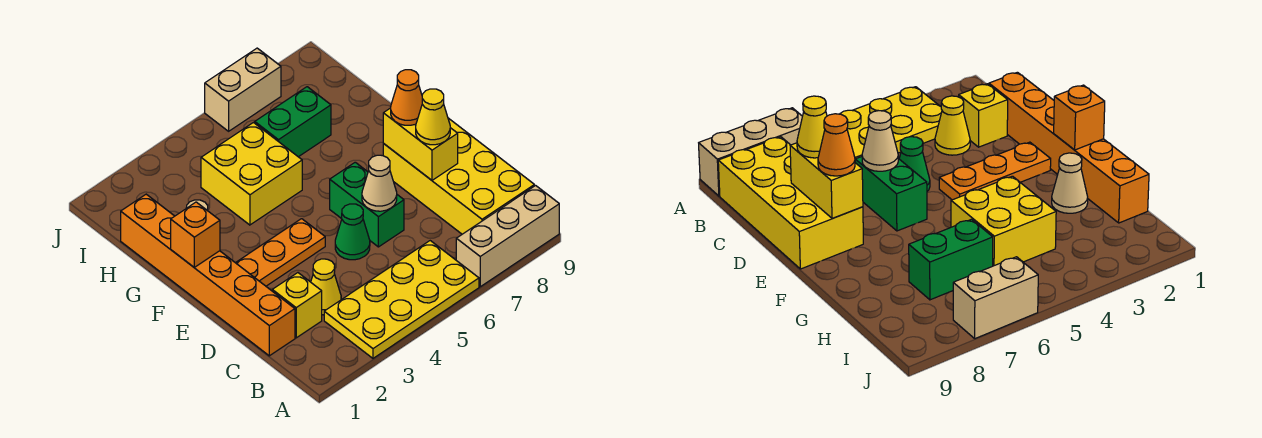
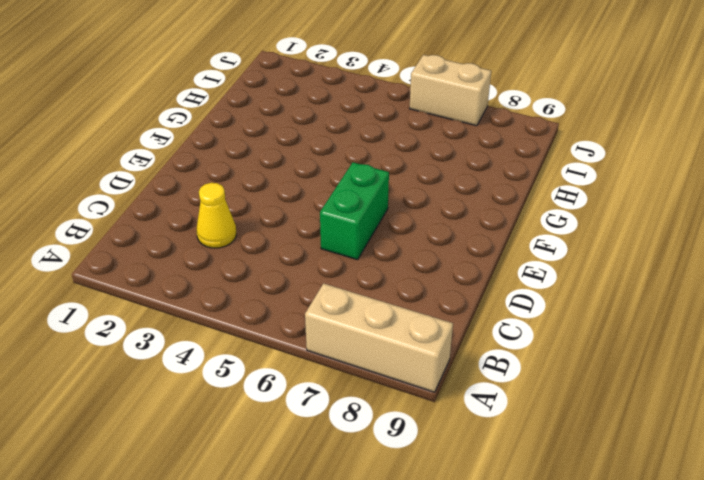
none -> yellow plate A3:B6 level 1
none -> yellow brick B8:E9 level 1
none -> orange brick C1:H1 level 1

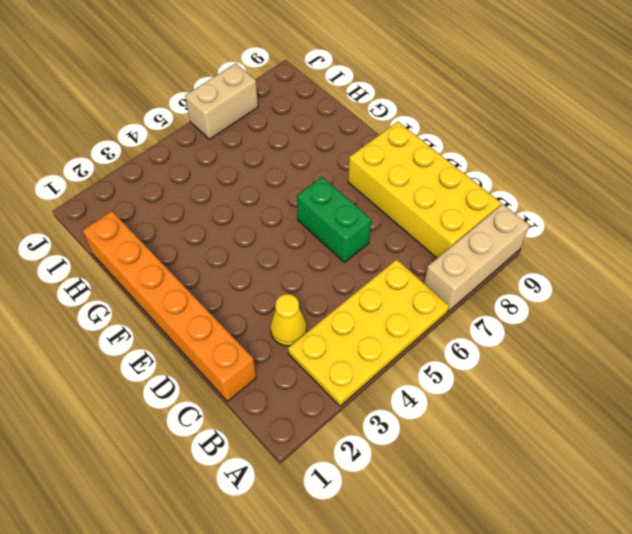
none -> yellow brick C2 level 1
none -> green cone D5 level 1
none -> orange plate E2:E4 level 1

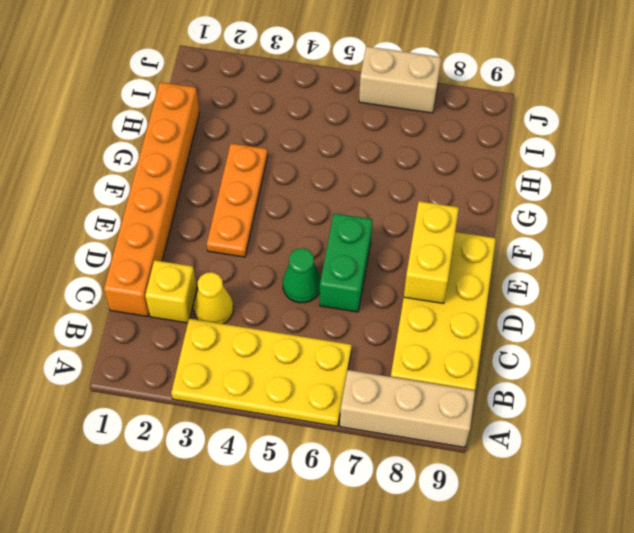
orange plate E3:G3 level 1 -> orange plate E2:E4 level 1
none -> tan cone G2 level 1
none -> yellow brick G4:H5 level 1
none -> green brick H6:H7 level 1

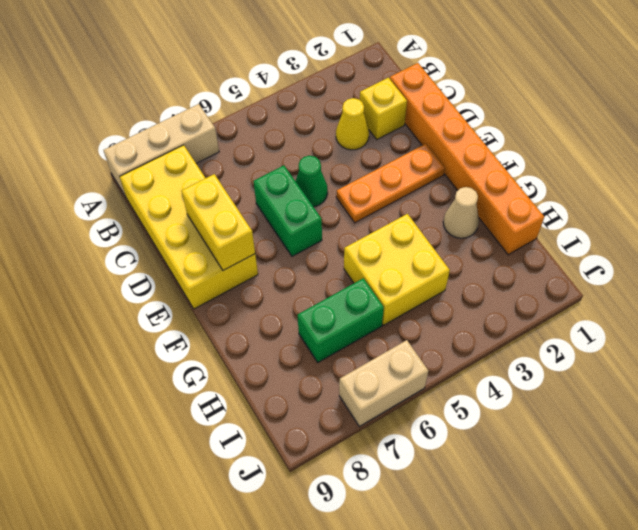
none -> yellow plate A3:B6 level 1
none -> tan cone D6 level 2
none -> orange brick F1 level 2

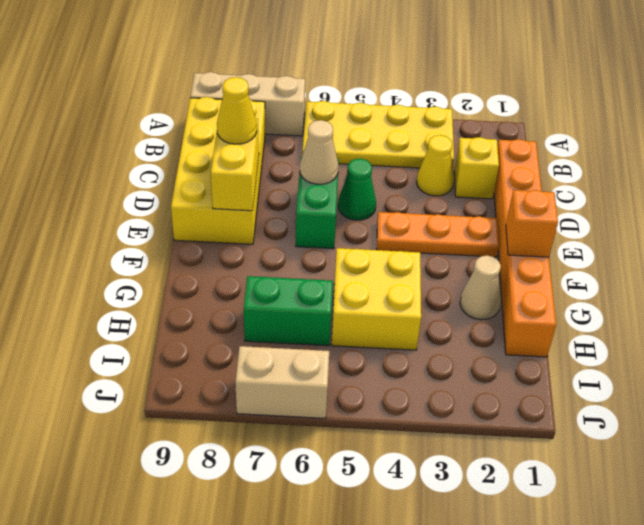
none -> orange cone E8 level 3

